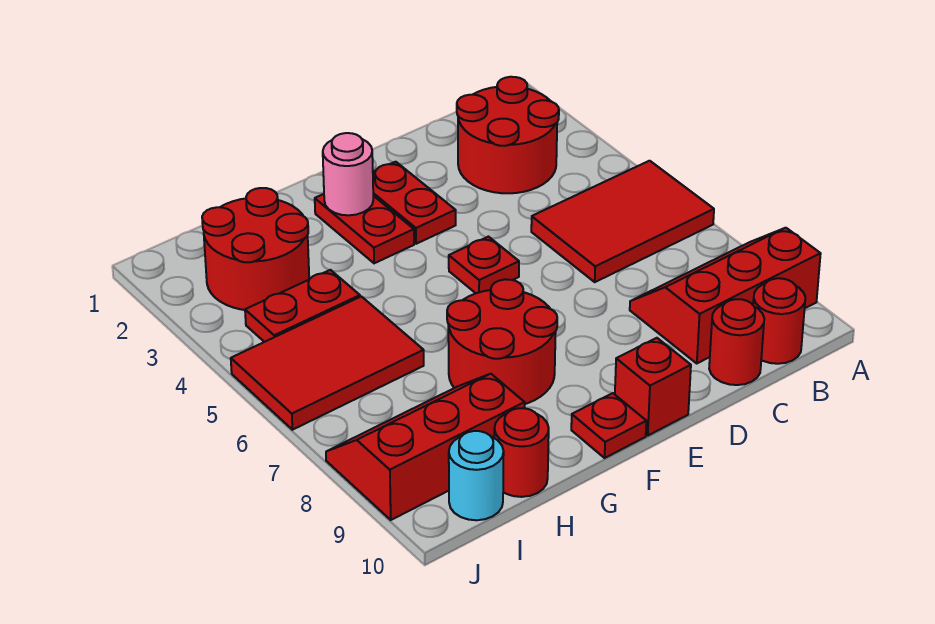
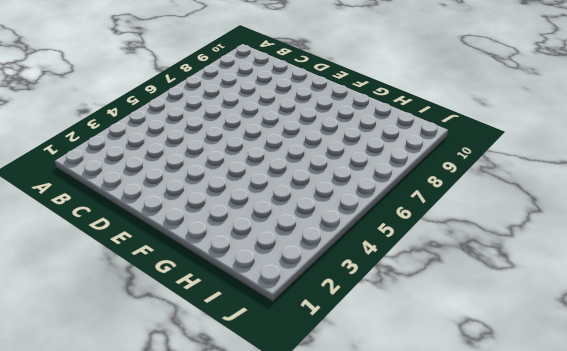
none -> red tile A5:C6 level 1
none -> red slope A8:C9 level 1 top 9
none -> red round brick B2:C3 level 1

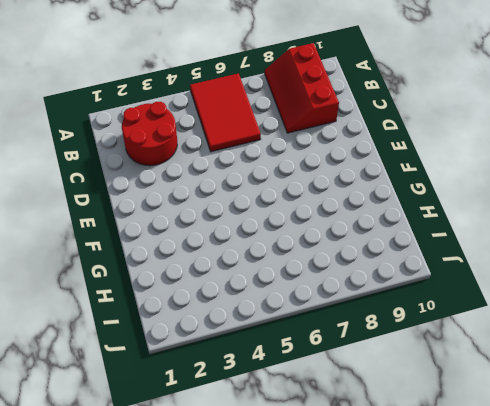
none -> red round brick B10 level 1
none -> red round brick C10 level 1
none -> red plate E2:E3 level 1

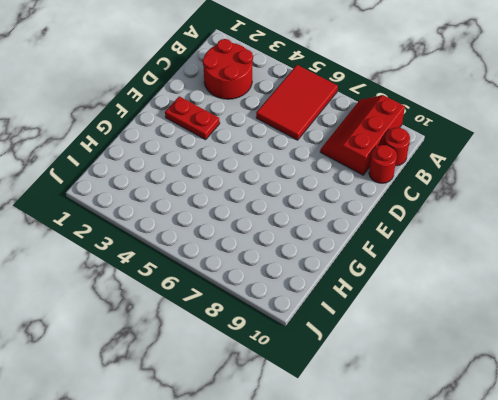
none -> red plate E5 level 1
none -> red brick E10 level 1
none -> red plate F2:F3 level 1

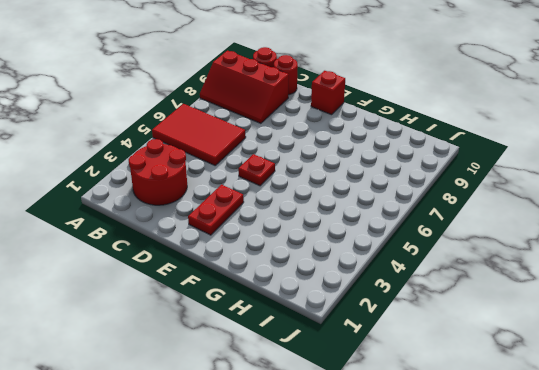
none -> red plate F2:F3 level 1
none -> red round brick F7:G8 level 1
none -> red plate F10 level 1

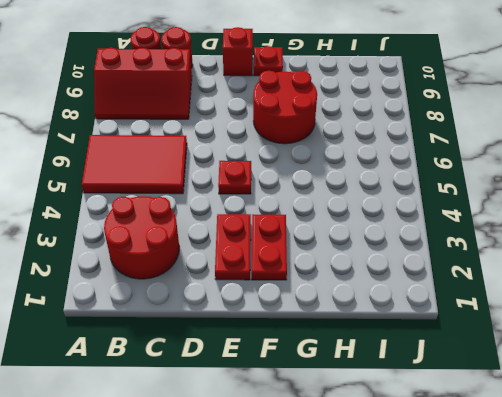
none -> red round brick H2:I3 level 1
none -> red plate H4:I4 level 1
none -> red tile H5:J6 level 1

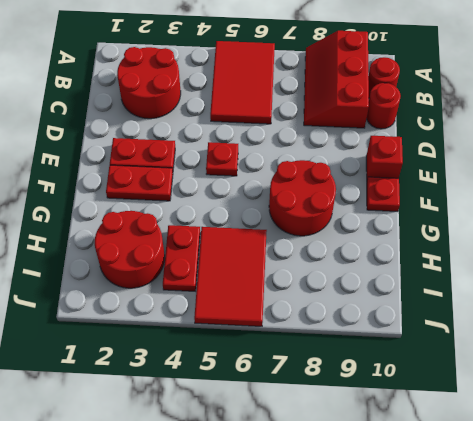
none -> red slope H8:J9 level 1 top 9
none -> red round brick H10 level 1
none -> cyan round brick I10 level 1

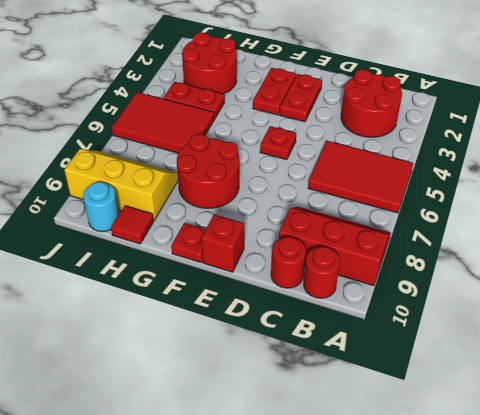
yellow slope H8:J9 level 1 top 9 -> red slope H8:J9 level 1 top 9
red tile H10 level 1 -> red round brick H10 level 1
none -> pink round brick F2 level 2

